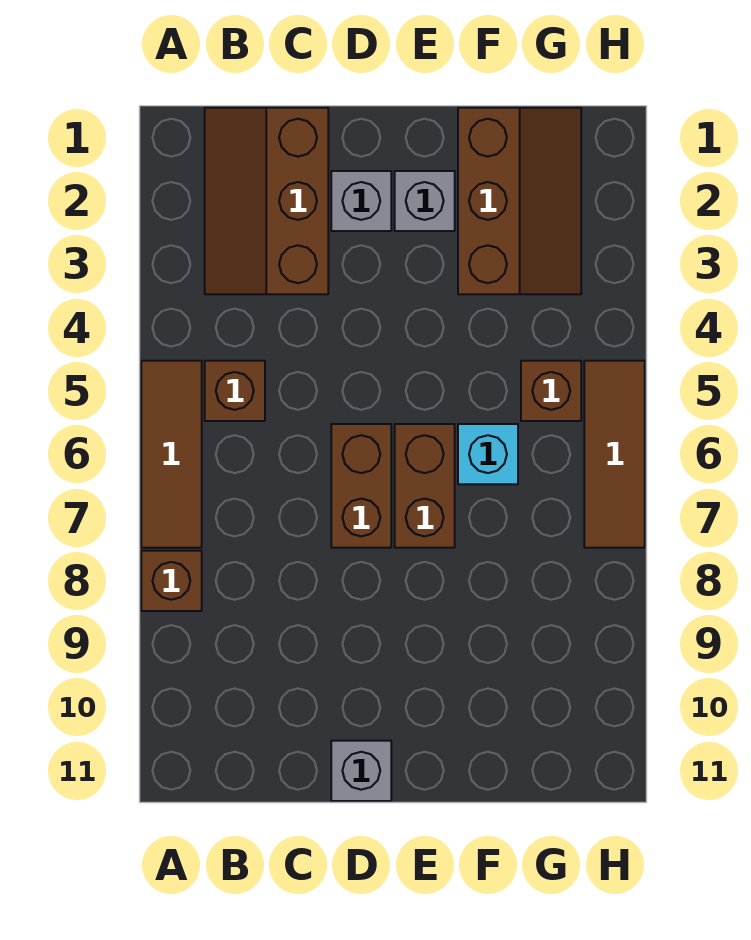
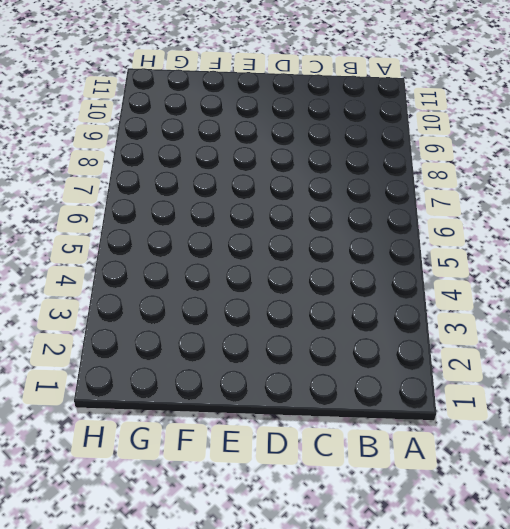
none -> brown tile A5:A7 level 1
none -> brown brick A8 level 1
none -> brown slope B1:C3 level 1 top C

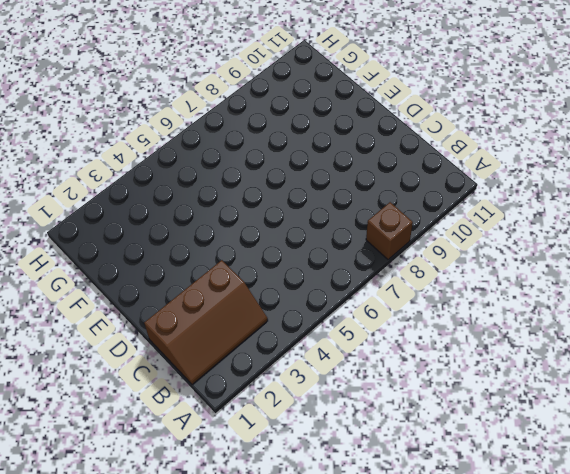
none -> brown tile A5:A7 level 1
none -> brown brick B5 level 1
none -> grey brick D2 level 1

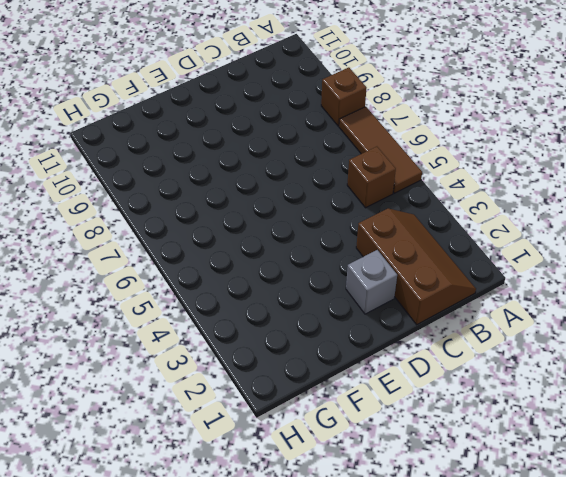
none -> brown brick D6:D7 level 1
none -> grey brick D11 level 1
none -> grey brick E2 level 1

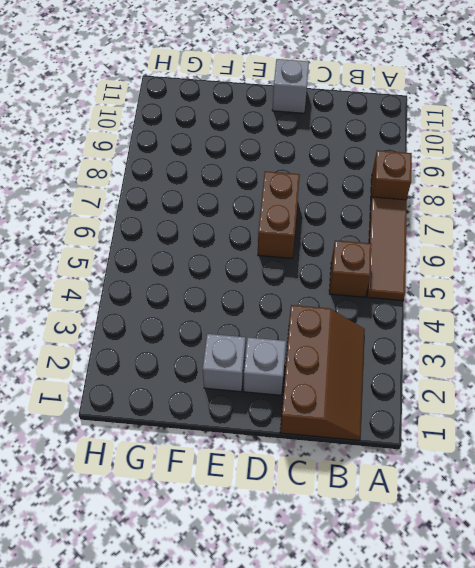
none -> brown brick E6:E7 level 1
none -> brown slope F1:G3 level 1 top F
none -> cyan brick F6 level 1

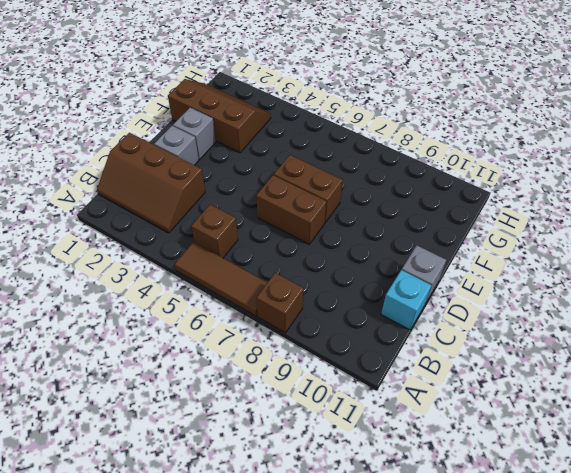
cyan brick C11 level 1 -> cyan brick F6 level 1
none -> brown brick G5 level 1
none -> brown tile H5:H7 level 1

